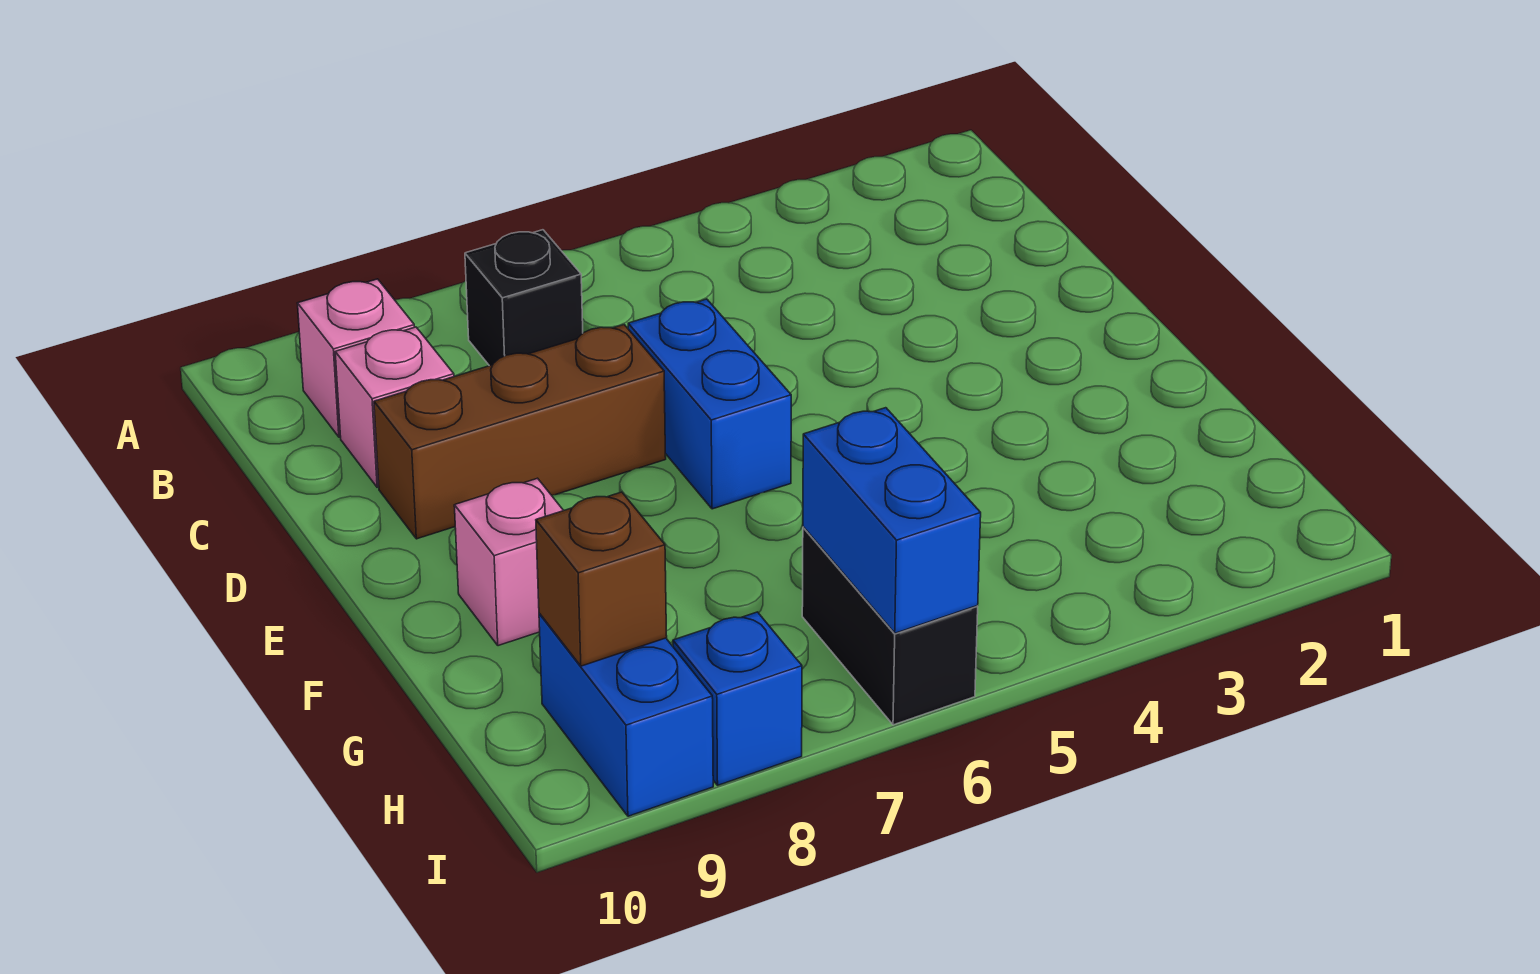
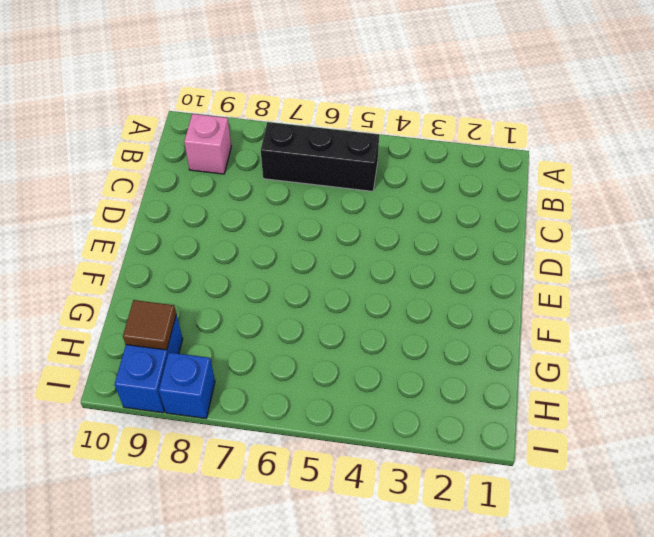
black brick B5:B7 level 1 -> black brick B7 level 1
brown tile H9 level 2 -> brown brick H9 level 2
none -> pink brick C9 level 1
none -> blue brick D6:E6 level 1

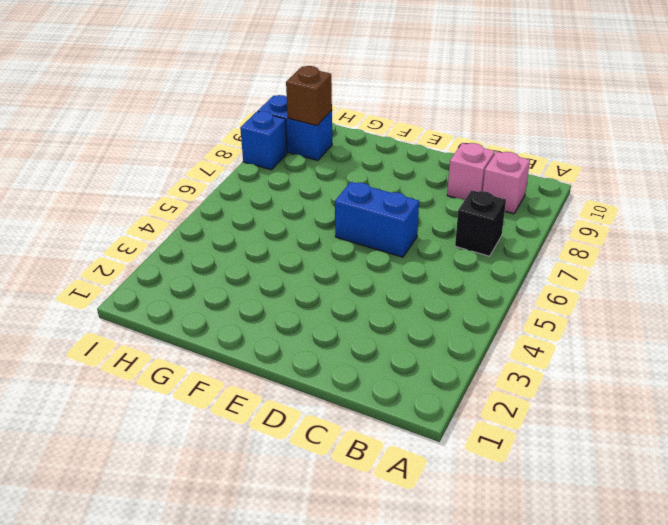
none -> brown brick D7:D9 level 1
none -> pink brick F9 level 1

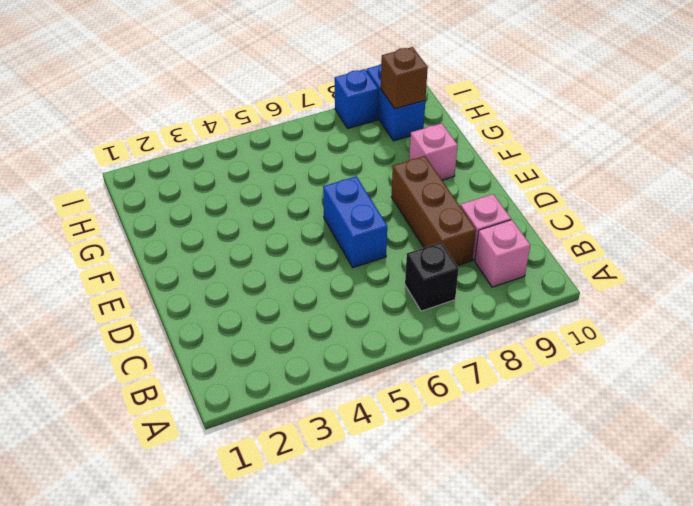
brown brick C8:E8 level 1 -> brown brick D7:D9 level 1
none -> black brick H6:I6 level 1
none -> blue brick H6:I6 level 2

